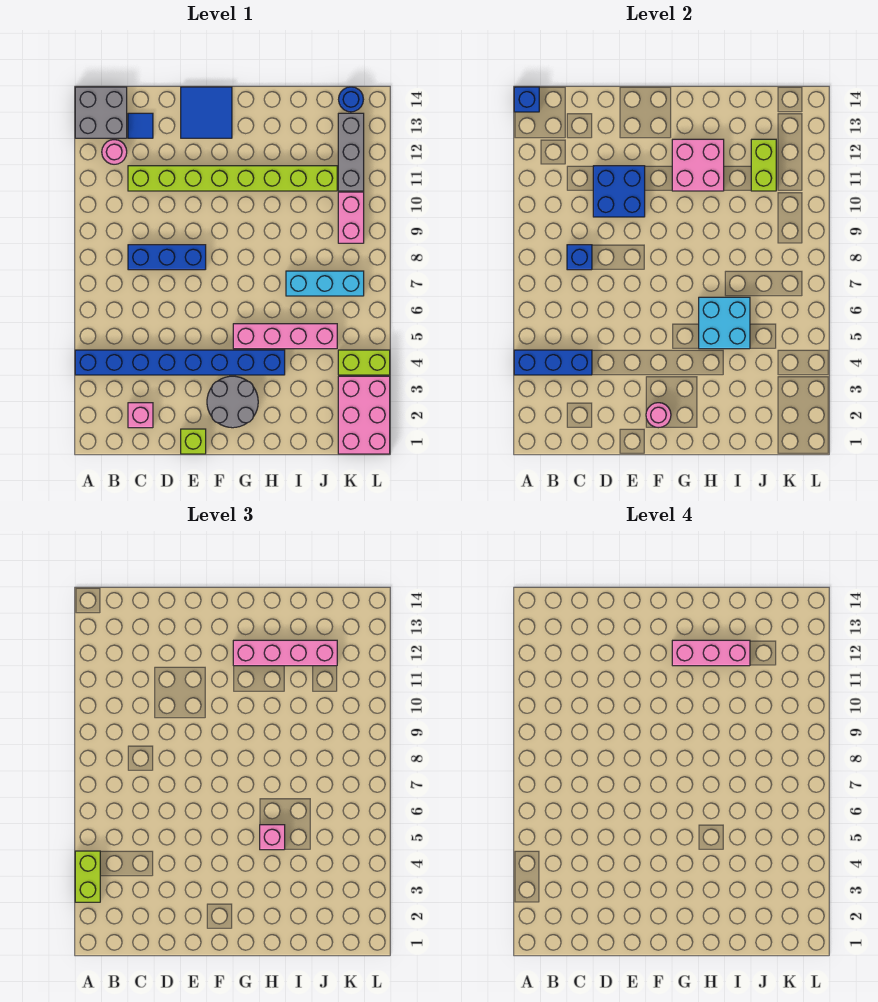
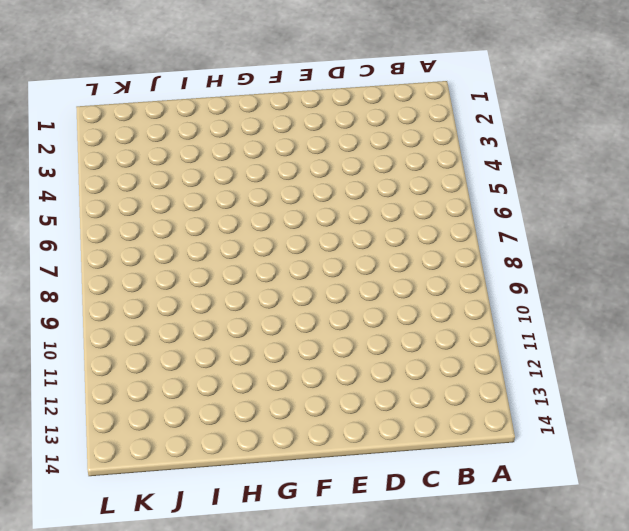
none -> blue brick A4:H4 level 1
none -> grey brick A13:B14 level 1
none -> pink round brick B12 level 1

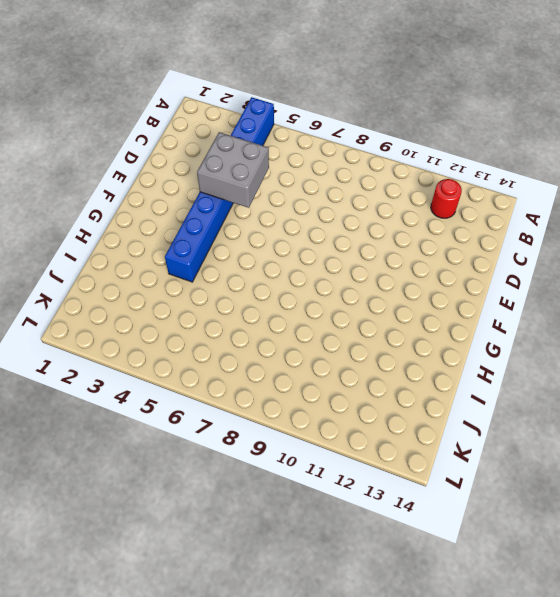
red round brick B12 level 1 -> pink round brick B12 level 1
grey brick D4:E5 level 2 -> grey brick A13:B14 level 1
none -> pink brick C2 level 1
none -> blue brick C8:E8 level 1
none -> lime brick C11:J11 level 1

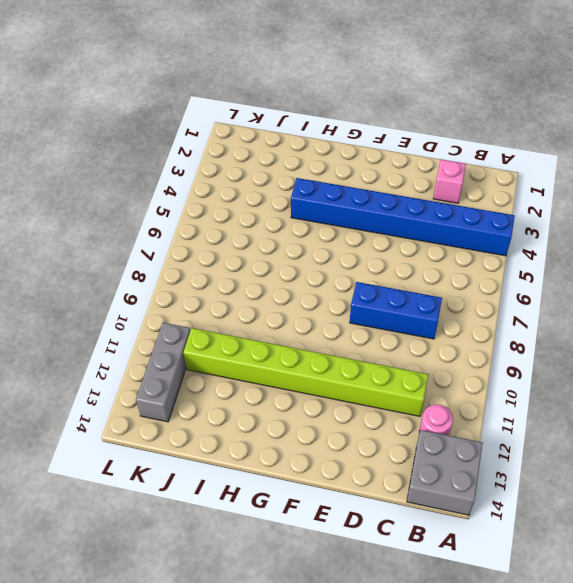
none -> blue tile C13 level 1
none -> lime brick E1 level 1
none -> blue tile E13:F14 level 1

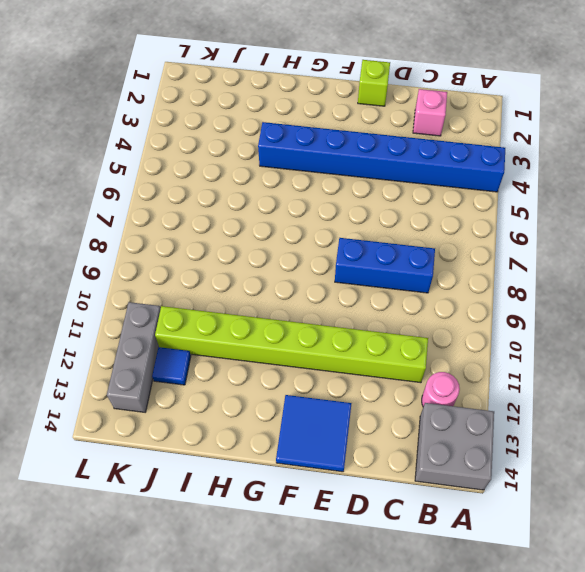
blue tile J12 level 1 -> blue tile C13 level 1
none -> grey round brick F2:G3 level 1
none -> pink brick G5:J5 level 1
none -> cyan brick I7:K7 level 1

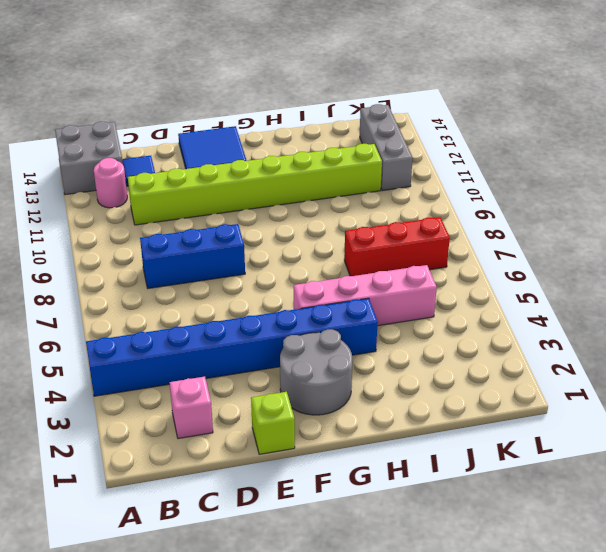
red brick I7:K7 level 1 -> cyan brick I7:K7 level 1
none -> pink brick K1:L3 level 1
none -> lime brick K4:L4 level 1
none -> pink brick K9:K10 level 1

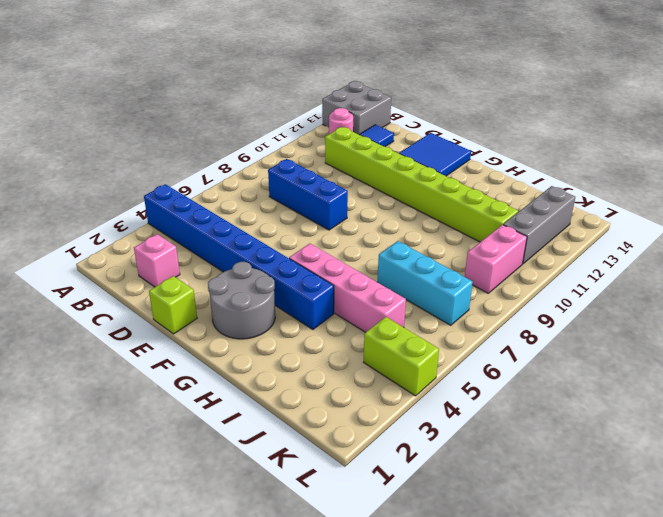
none -> pink brick K1:L3 level 1
none -> blue round brick K14 level 1
none -> blue brick A4:C4 level 2

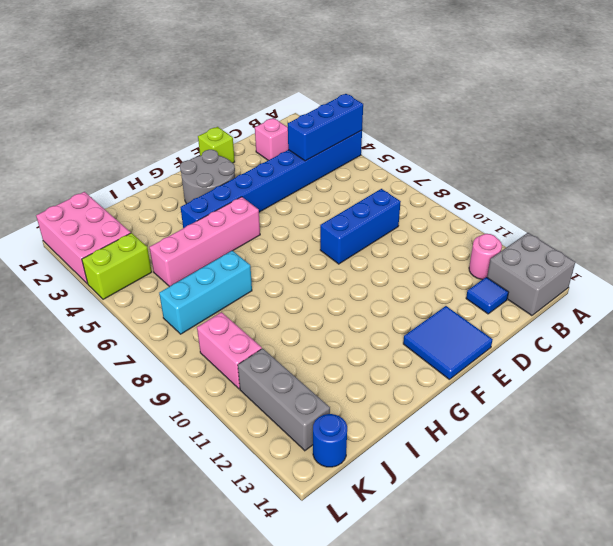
none -> lime brick C11:J11 level 1
none -> blue brick A14 level 2
none -> blue brick C8 level 2

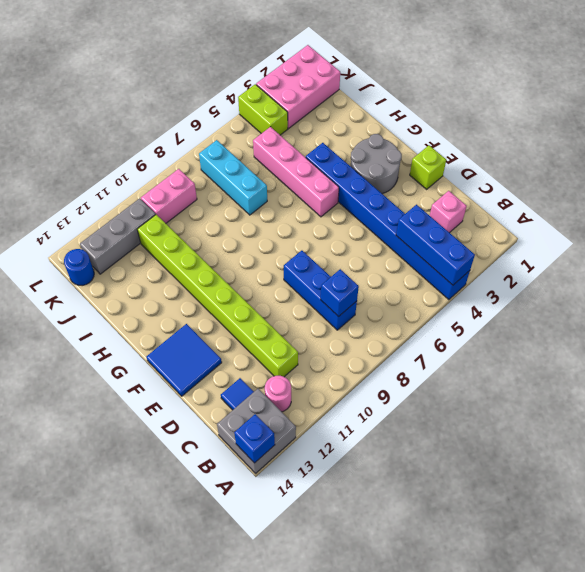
none -> blue brick D10:E11 level 2
none -> pink round brick F2 level 2
none -> pink brick G11:H12 level 2

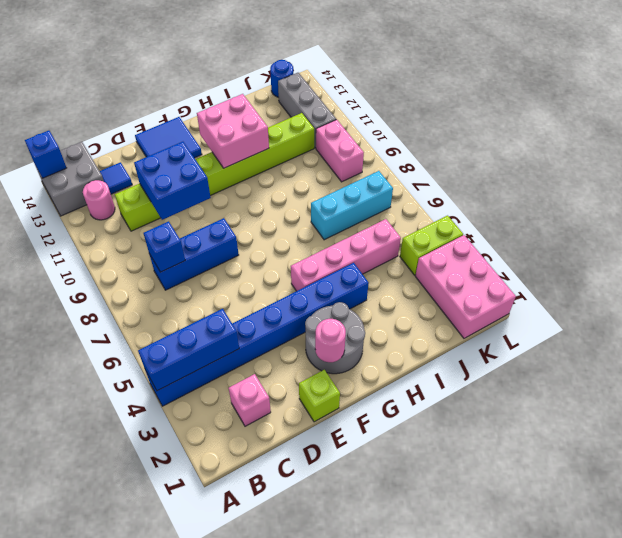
none -> cyan brick H5:I6 level 2
none -> lime brick J11:J12 level 2
none -> lime brick A3:A4 level 3

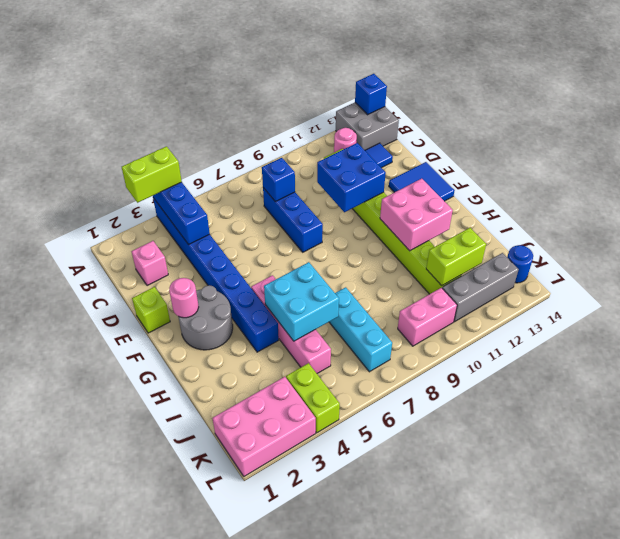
none -> pink brick G12:J12 level 3
none -> pink brick H5 level 3
none -> pink brick G12:I12 level 4

